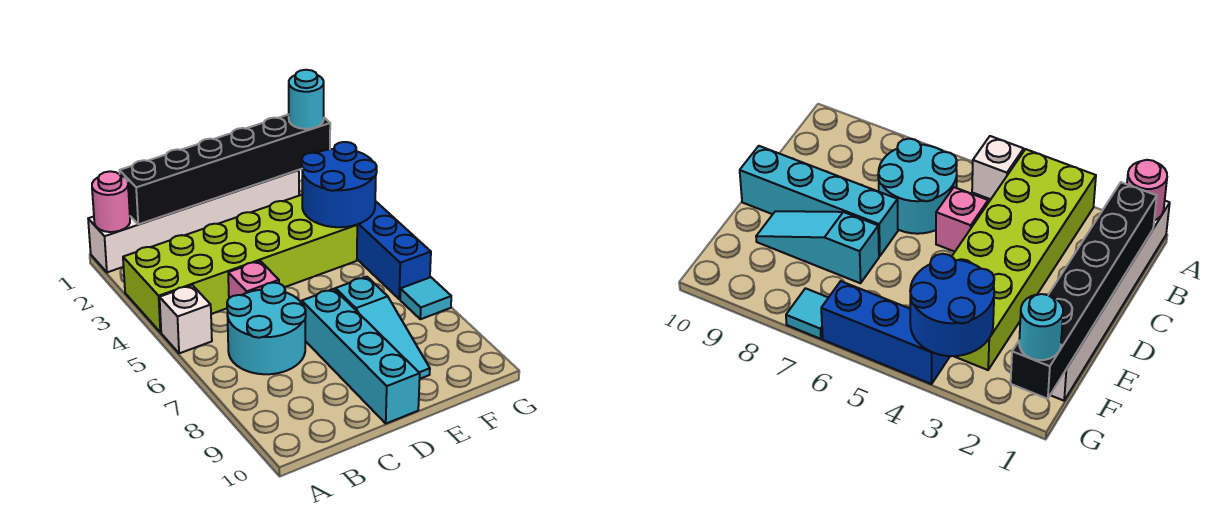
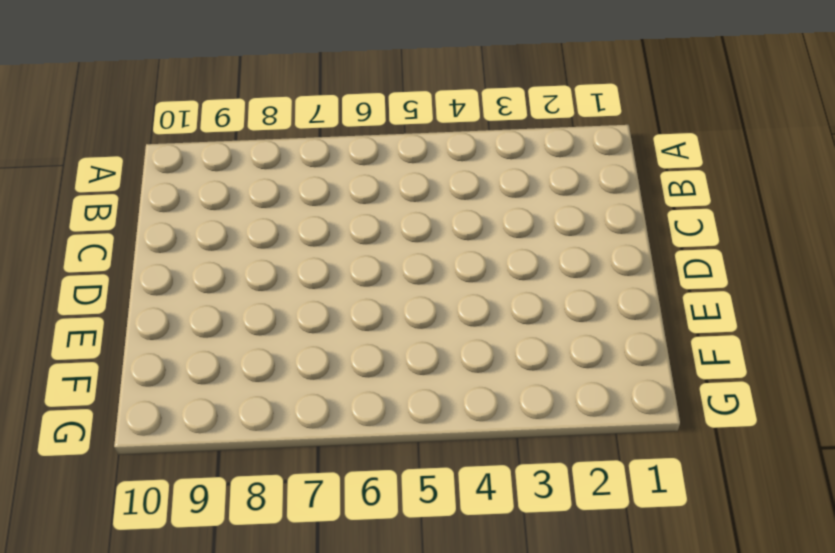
none -> white brick A1:F1 level 1
none -> lime brick A3:F4 level 1
none -> white brick A5 level 1

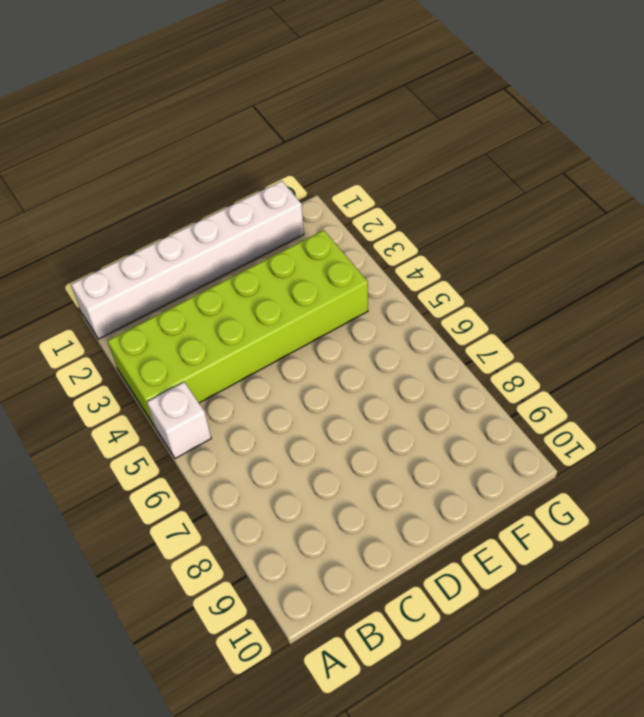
none -> cyan round brick B6:C7 level 1
none -> pink brick C5 level 1
none -> cyan brick D7:D10 level 1

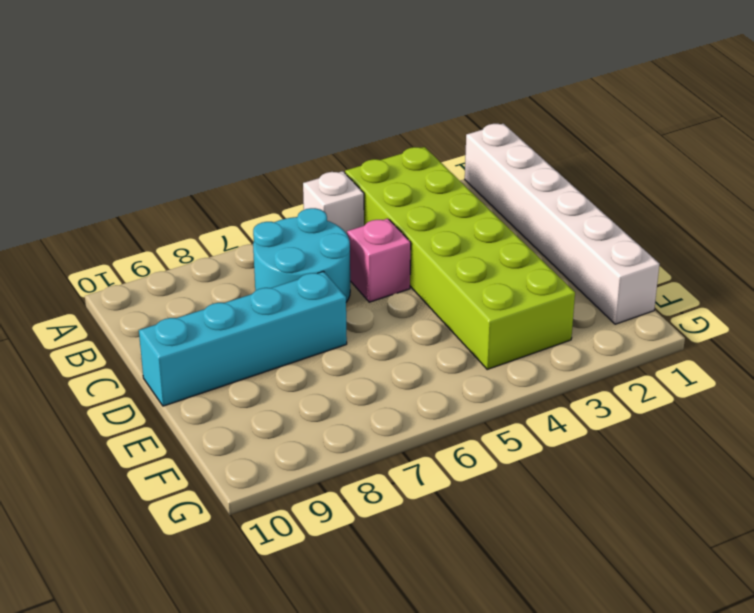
none -> cyan slope E7:E9 level 1 top 7
none -> blue brick G4:G6 level 1
none -> cyan tile G7 level 1

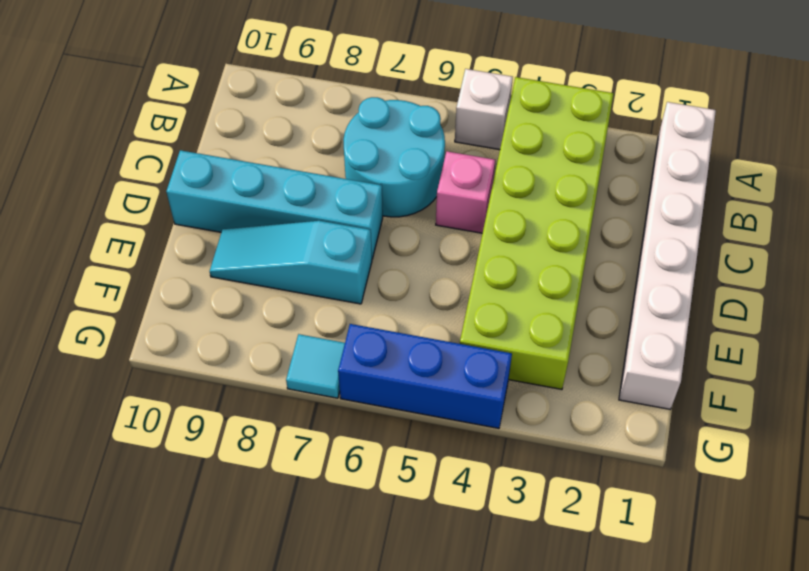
none -> pink round brick A1 level 2
none -> black brick B1:G1 level 2
none -> blue round brick F3:G4 level 2

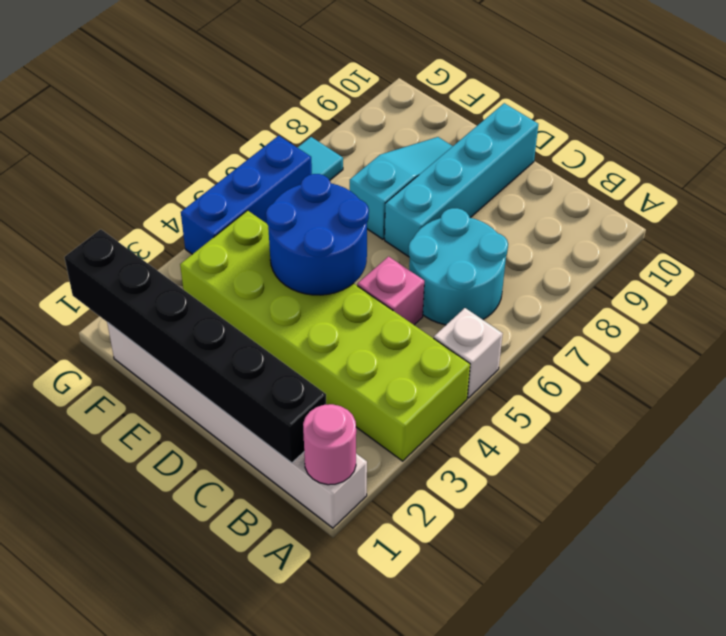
blue round brick D4:E5 level 2 -> blue round brick F3:G4 level 2
none -> cyan round brick G1 level 3

